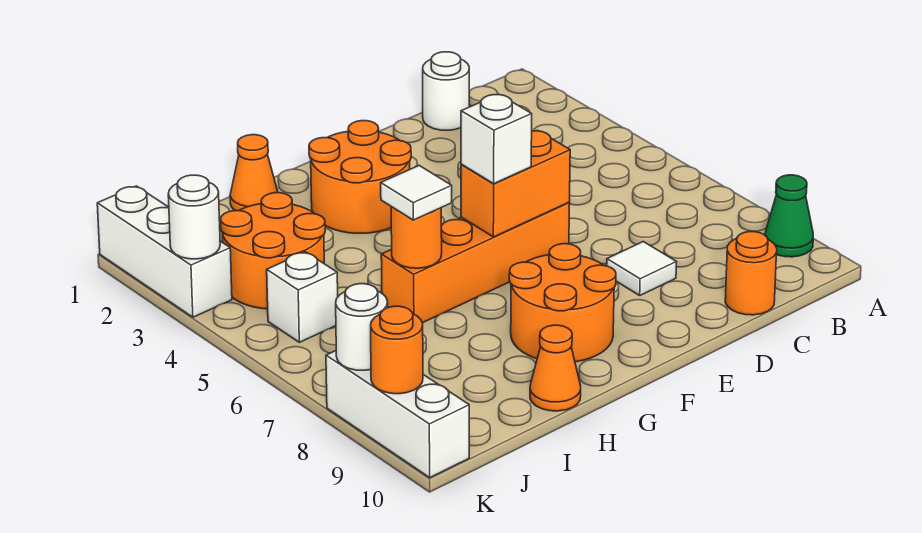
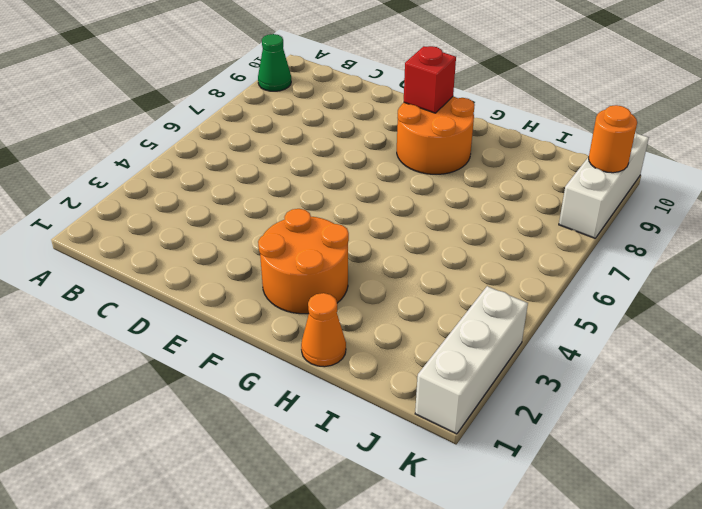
red brick F9 level 2 -> none
none -> white round brick C1 level 1
none -> orange round brick C10 level 1
none -> white tile D8 level 1

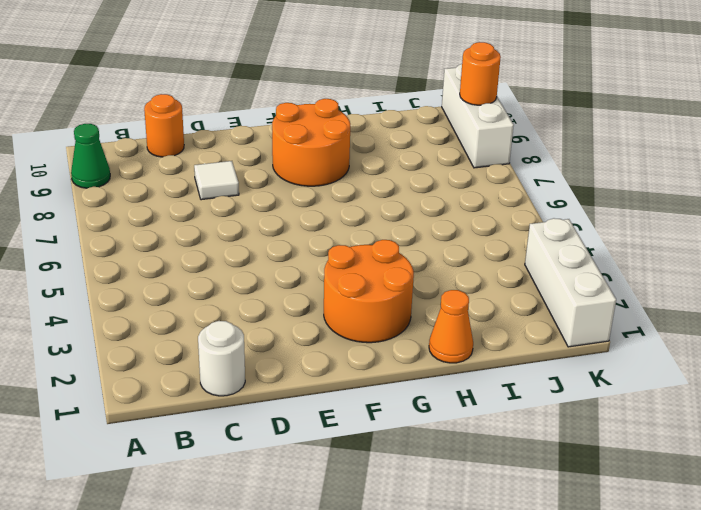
none -> orange brick E6:H6 level 1
none -> orange cone H10 level 1
none -> orange round brick I3:J4 level 1

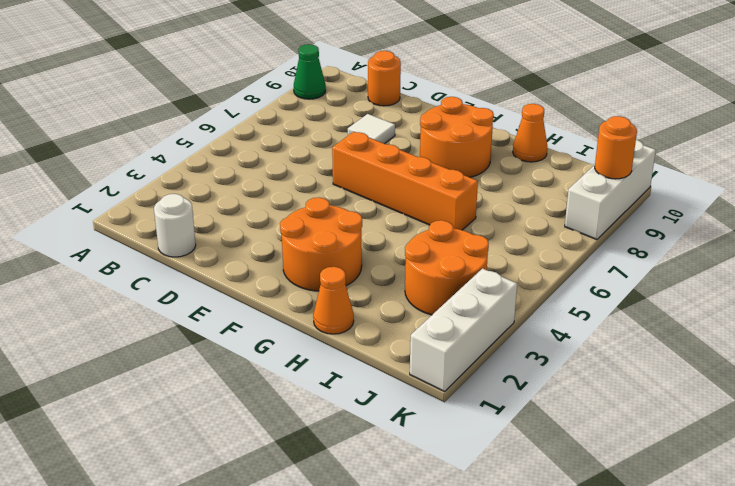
none -> white brick J5 level 1
none -> orange brick E6:F6 level 2
none -> orange round brick H6 level 2

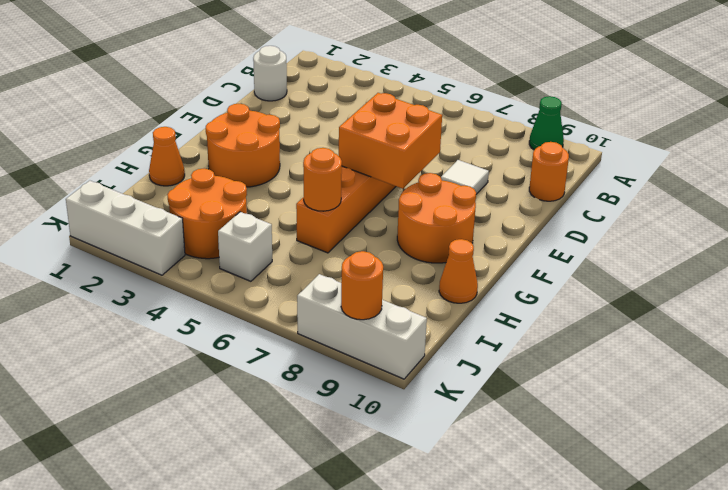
orange brick E6:F7 level 2 -> orange brick E6:F6 level 2
none -> white round brick K3 level 2
none -> white round brick K8 level 2
none -> white brick F6 level 3

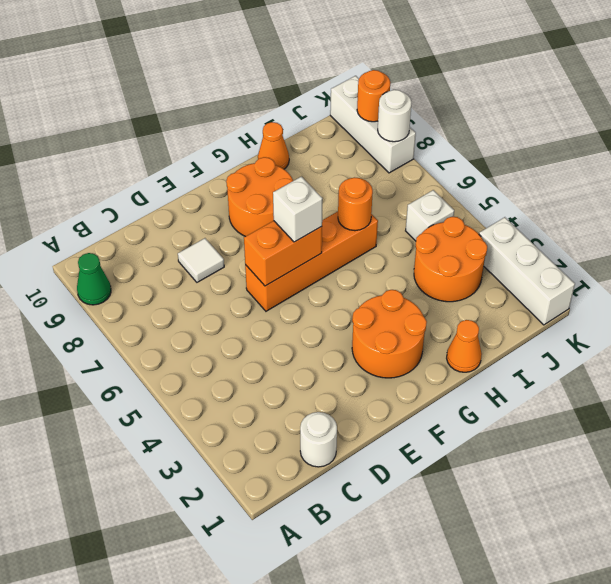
none -> orange round brick C10 level 1
none -> white round brick K3 level 2
none -> white tile H6 level 3

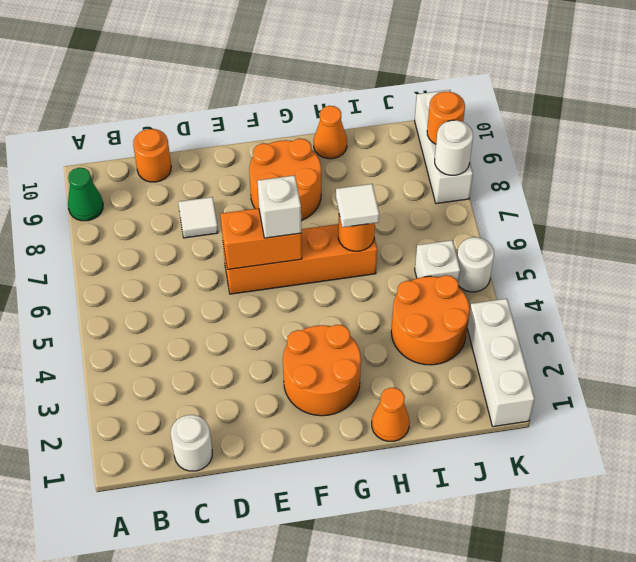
white round brick K5 level 1 -> white round brick K3 level 2

